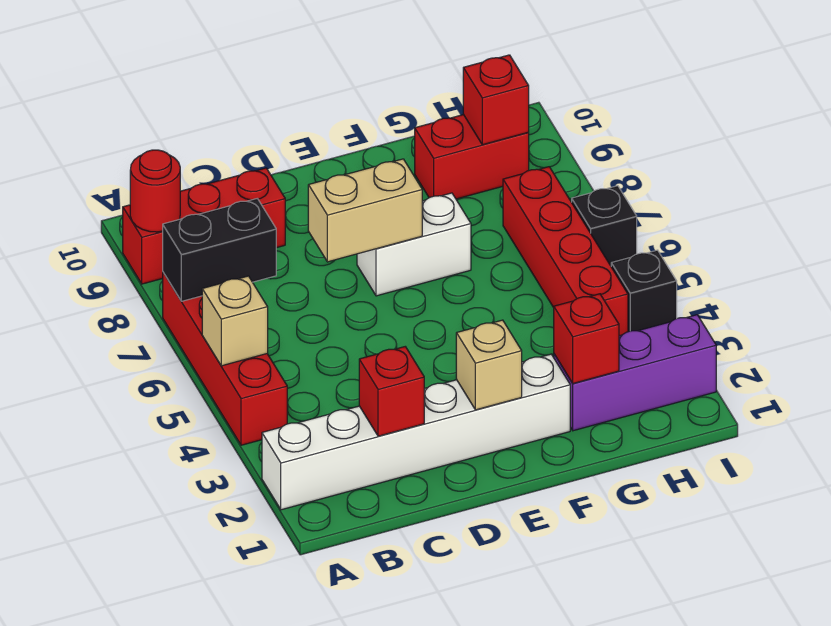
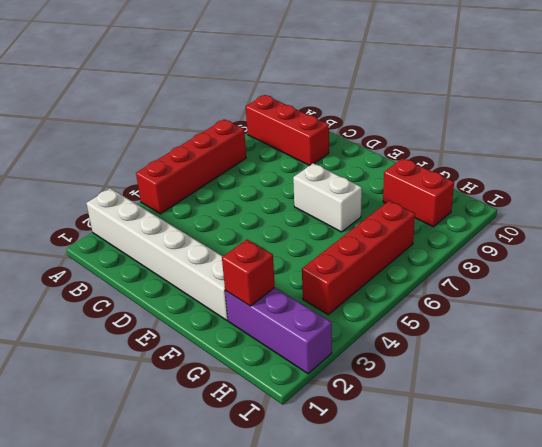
none -> black brick I4 level 1
none -> black brick I6 level 1
none -> tan brick A5 level 2

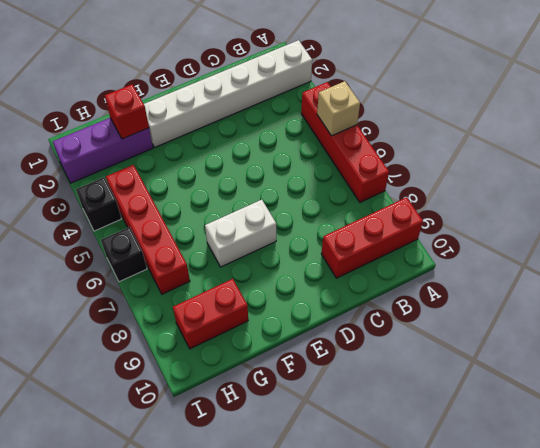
none -> black brick A7:B7 level 2
none -> red round brick A9 level 2
none -> red brick C2 level 2

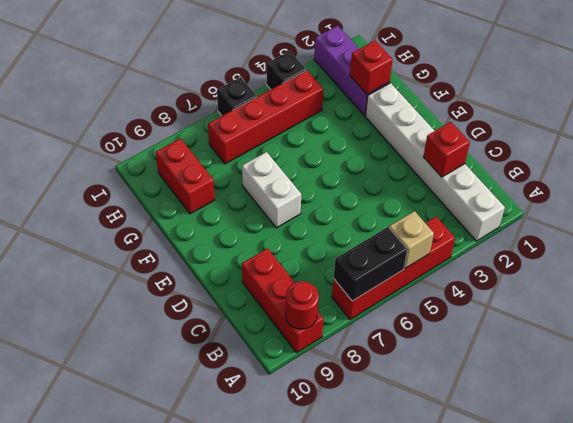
black brick A6:A7 level 2 -> black brick A7:B7 level 2
none -> tan brick D7:E7 level 2
none -> tan brick E2 level 2
none -> red brick H9 level 2

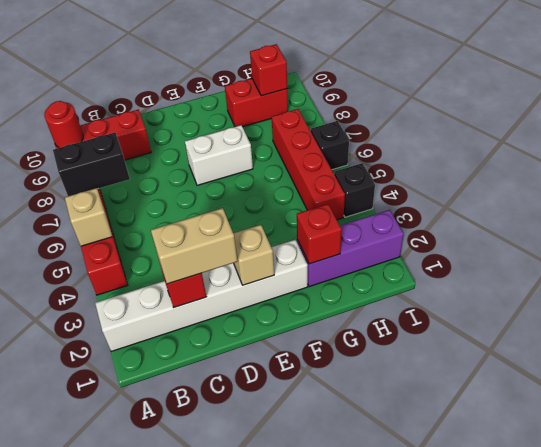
tan brick C2:D2 level 3 -> tan brick D7:E7 level 2

